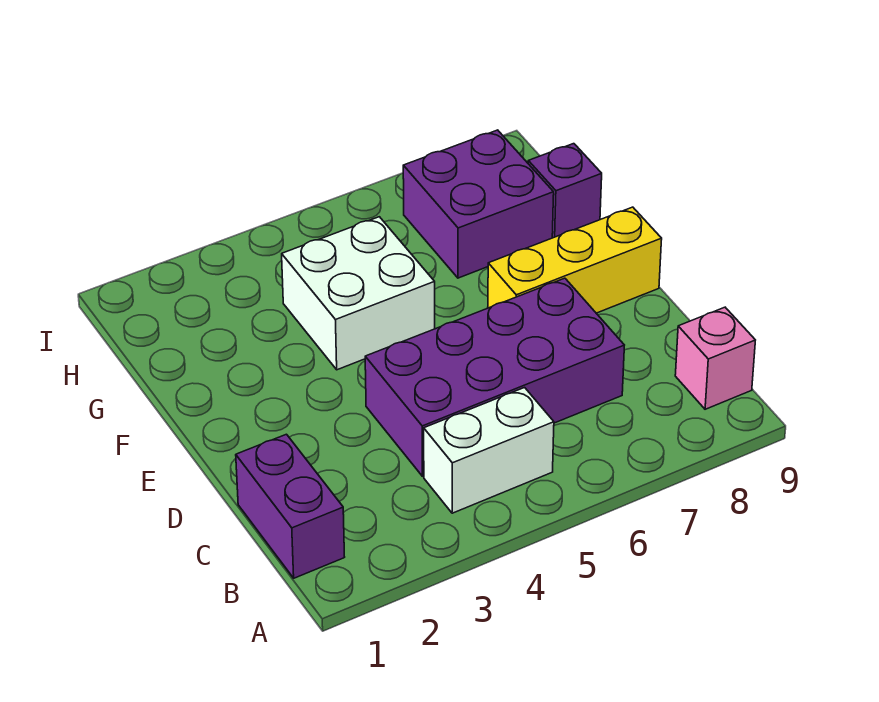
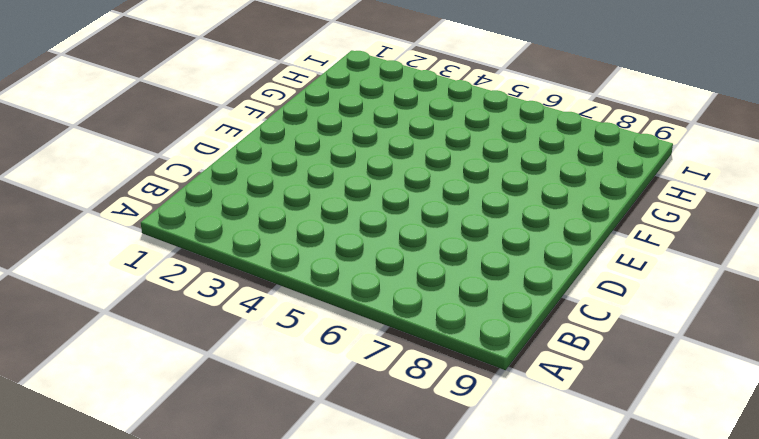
none -> purple brick B1:C1 level 1
none -> white brick B4:B5 level 1

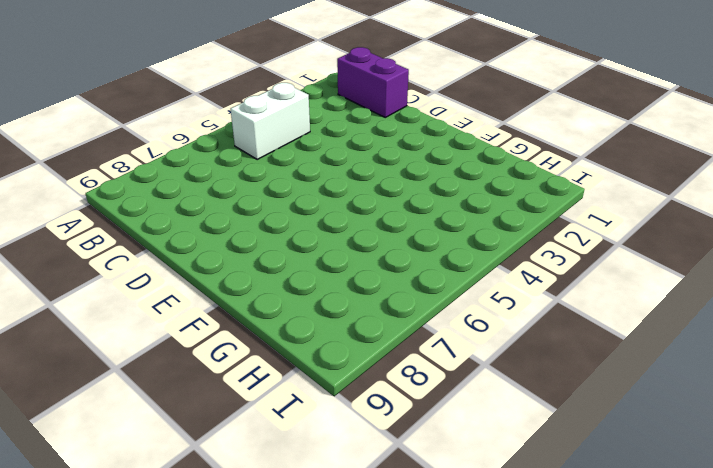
none -> pink brick B9 level 1
none -> purple brick C4:D7 level 1

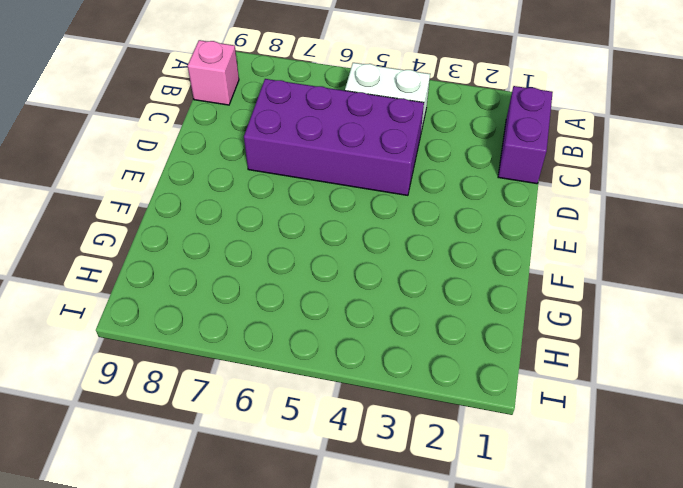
none -> yellow brick E7:E9 level 1
none -> white brick F4:G5 level 1

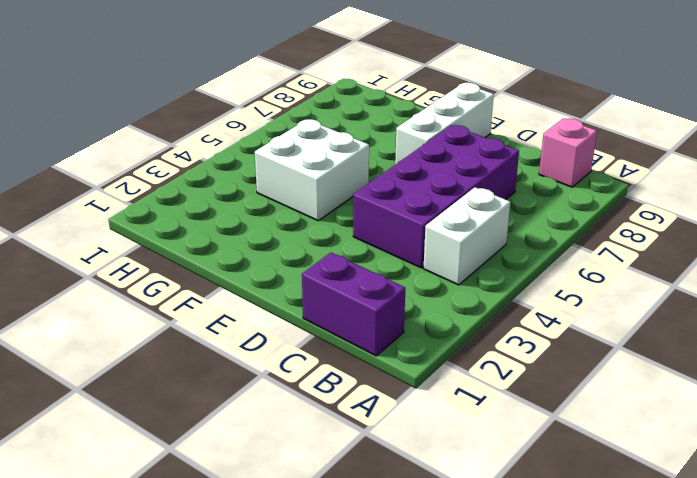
white brick E7:E9 level 1 -> yellow brick E7:E9 level 1
none -> purple brick G7:H8 level 1
none -> purple brick G9 level 1

